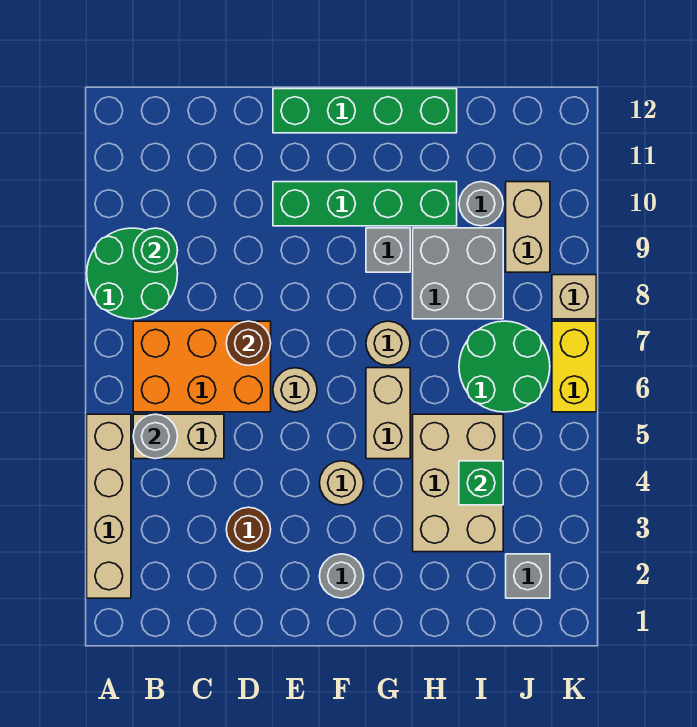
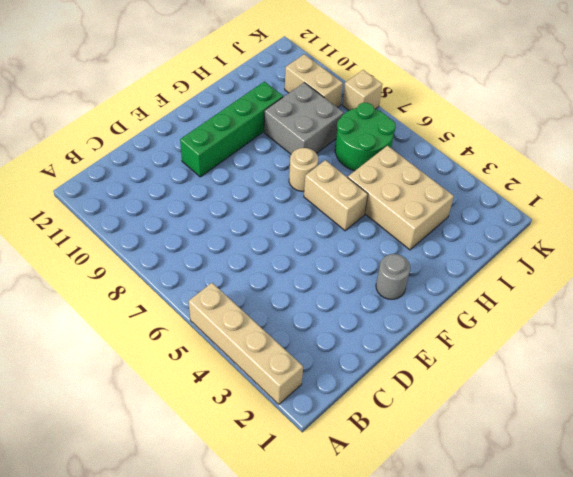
none -> green round brick A8:B9 level 1
none -> tan brick B5:C5 level 1
none -> orange brick B6:D7 level 1

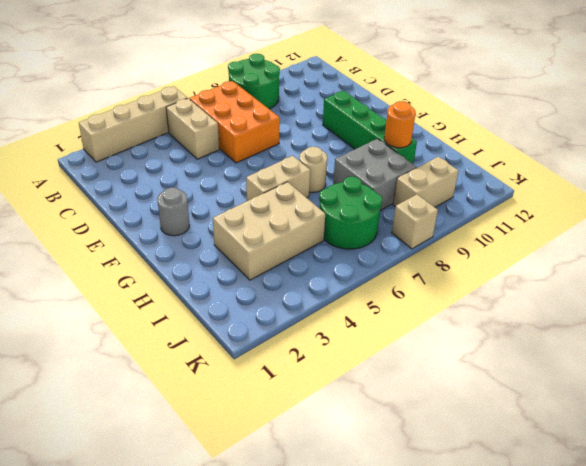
orange round brick H10 level 2 -> none
none -> brown round brick D3 level 1
none -> tan round brick E6 level 1
none -> green brick E12:H12 level 1

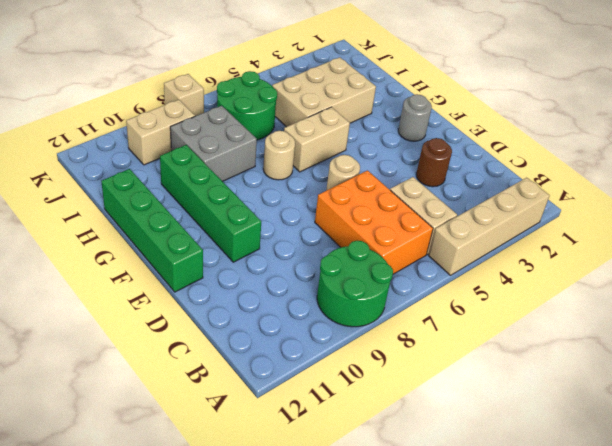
none -> tan round brick F4 level 1
none -> grey brick G9 level 1
none -> grey round brick I10 level 1

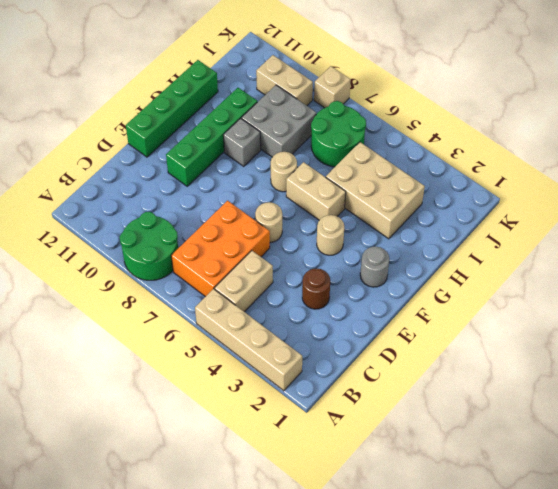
none -> grey round brick I10 level 1
none -> grey brick J2 level 1
none -> yellow brick K6:K7 level 1

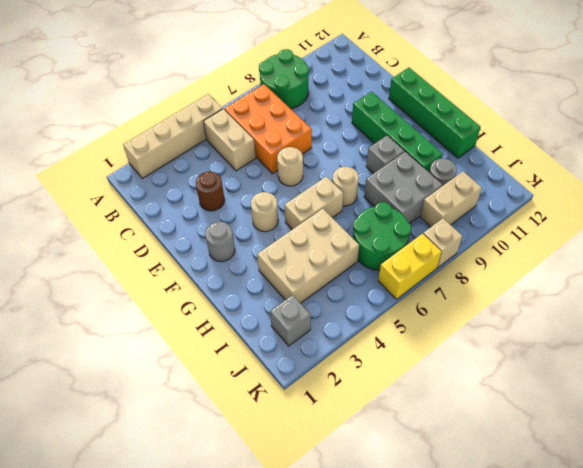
none -> grey round brick B5 level 2
none -> green round brick B9 level 2
none -> brown round brick D7 level 2

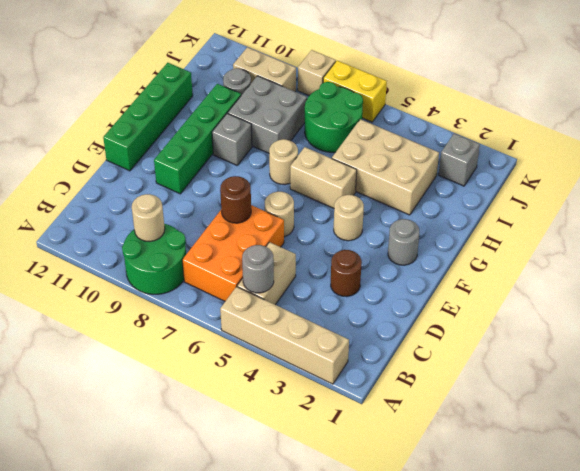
tan round brick B9 level 2 -> green round brick B9 level 2
none -> green brick I4 level 2

